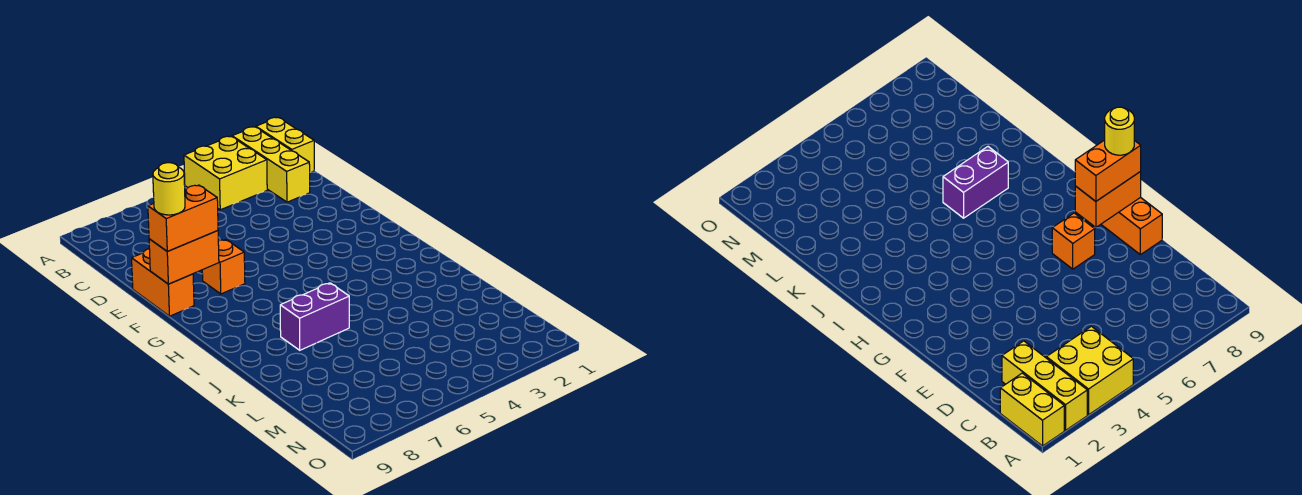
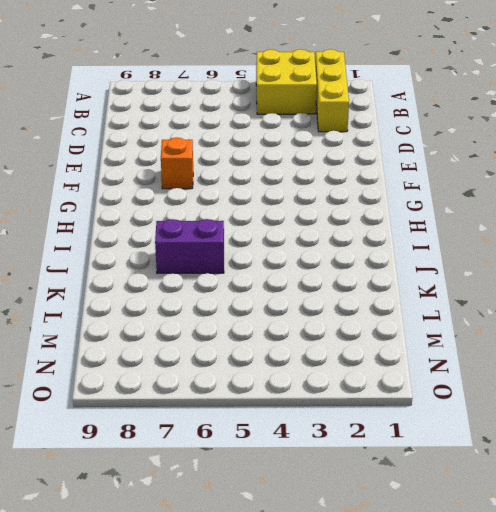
none -> yellow brick A1:B1 level 1
none -> orange brick E9:F9 level 1

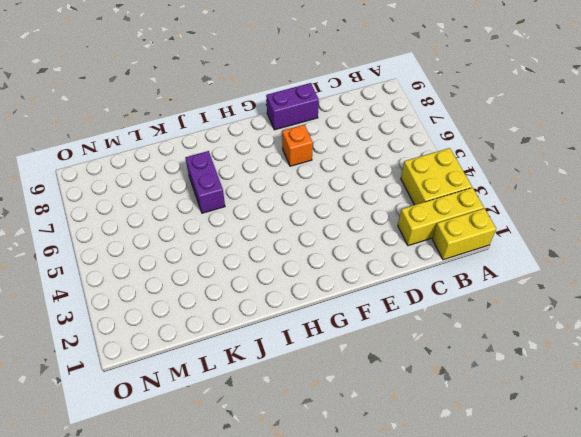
purple brick E9:F9 level 1 -> orange brick E9:F9 level 1
none -> orange brick F8:F9 level 2
none -> orange brick F8:F9 level 3

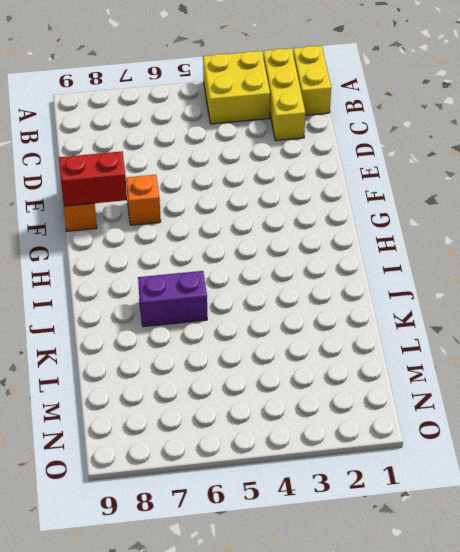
red brick F8:F9 level 2 -> orange brick F8:F9 level 2
none -> orange brick F8:F9 level 3
none -> yellow round brick F9 level 4

